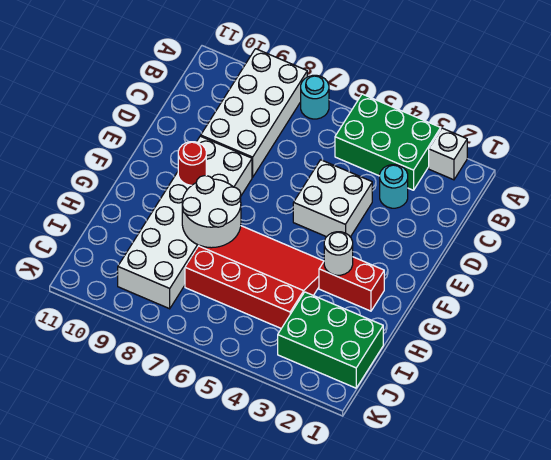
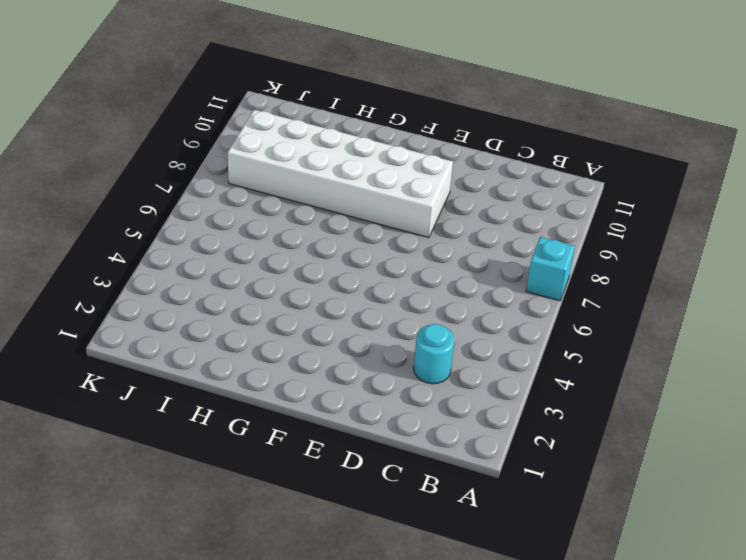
cyan brick A7 level 1 -> cyan round brick A7 level 1
none -> white brick A2 level 1
none -> green brick A3:B5 level 1
none -> white brick A8:D9 level 1

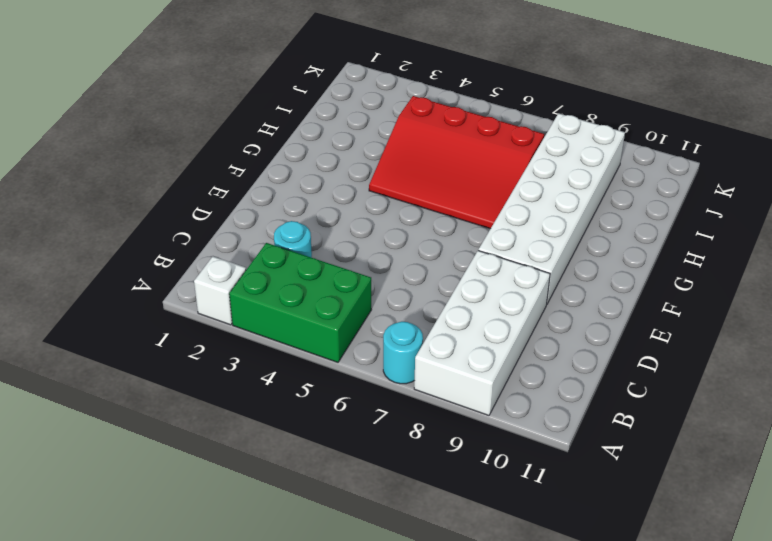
none -> white brick D4:E5 level 1
none -> red brick G2:G3 level 1
none -> green brick I1:J3 level 1

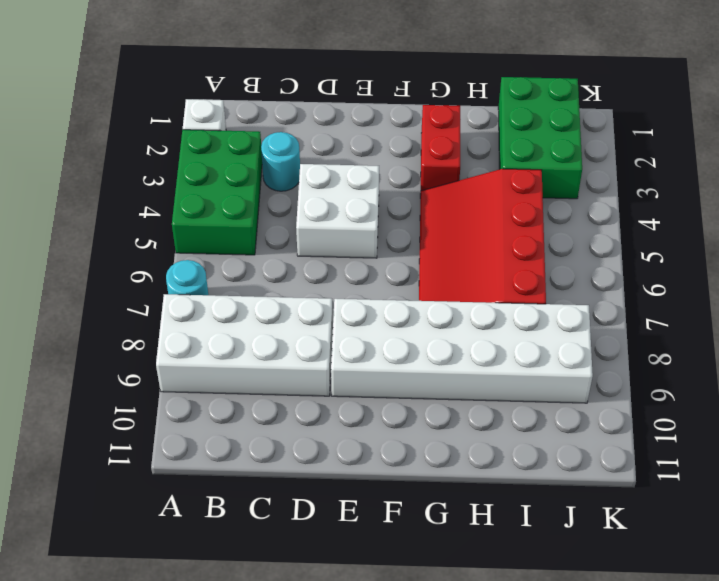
none -> red round brick F9 level 2
none -> white round brick G3 level 2
none -> white round brick G7:H8 level 2

